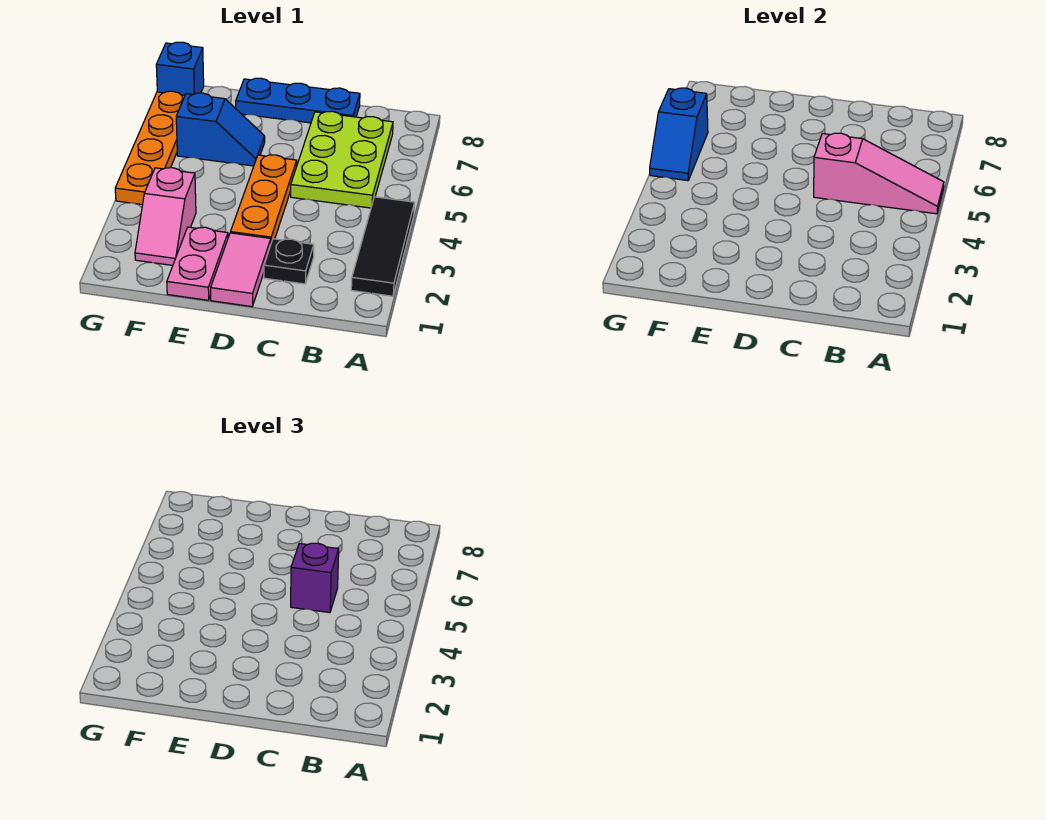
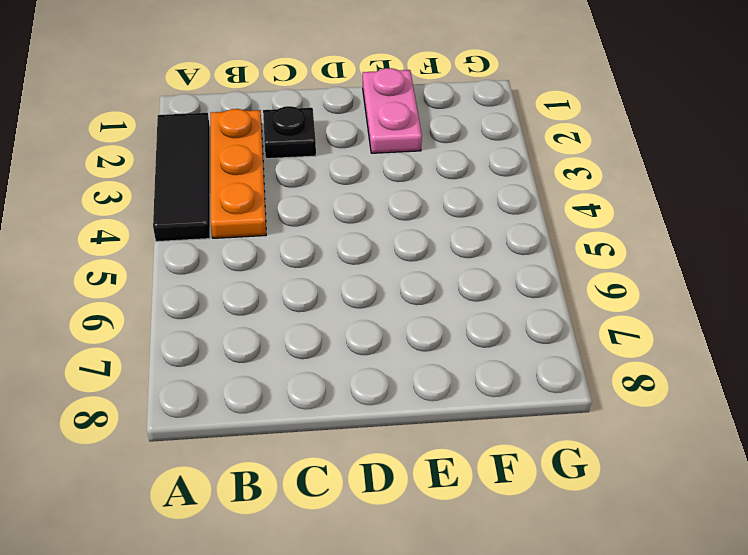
orange plate B2:B4 level 1 -> orange plate D3:D5 level 1
none -> lime plate B5:C7 level 1
none -> blue plate C8:E8 level 1
none -> pink tile D1:D2 level 1

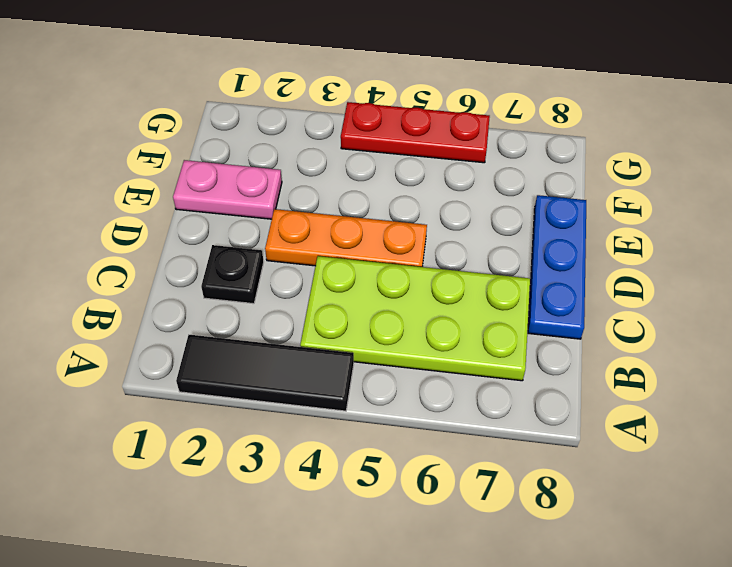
lime plate B4:C7 level 1 -> lime plate B5:C7 level 1
red plate G4:G6 level 1 -> orange plate G4:G7 level 1
none -> pink tile D1:D2 level 1
none -> blue slope E6:F6 level 1 top F
none -> pink slope F2:F3 level 1 top 3

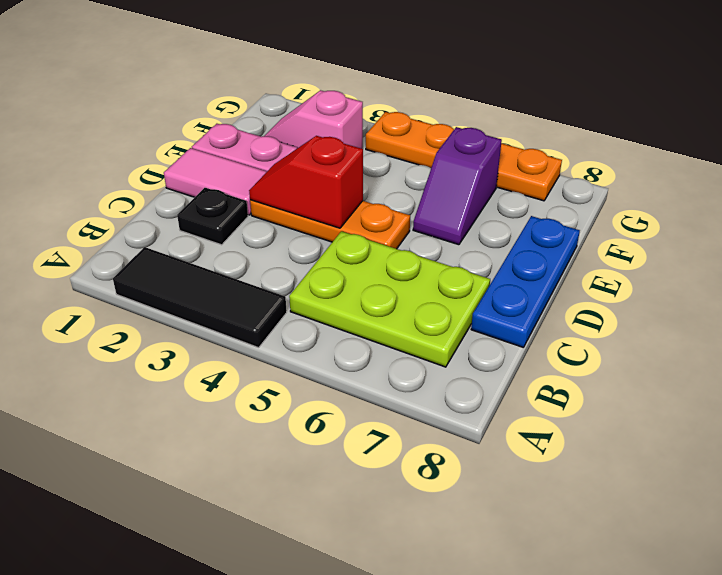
red slope D3:D4 level 2 top 4 -> none
purple slope E6:F6 level 1 top F -> blue slope E6:F6 level 1 top F
none -> blue brick G8 level 1
none -> pink slope A5:C5 level 2 top C
none -> blue slope G5:G6 level 2 top 6

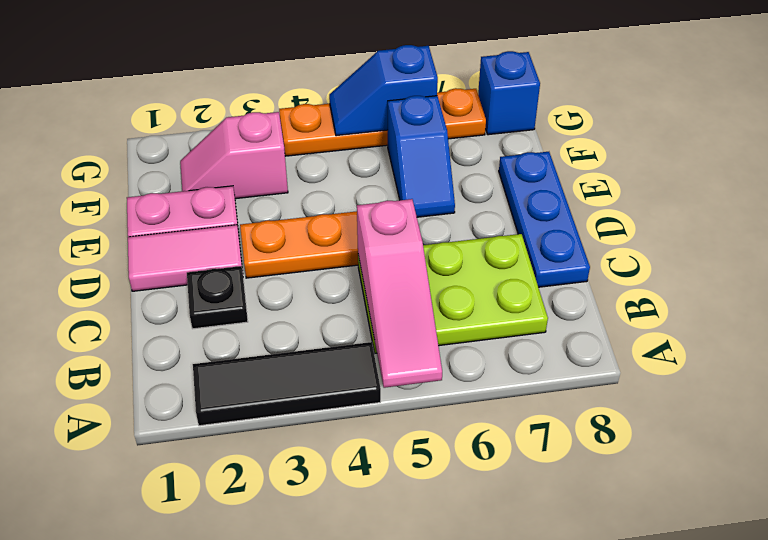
none -> purple brick C5 level 3

